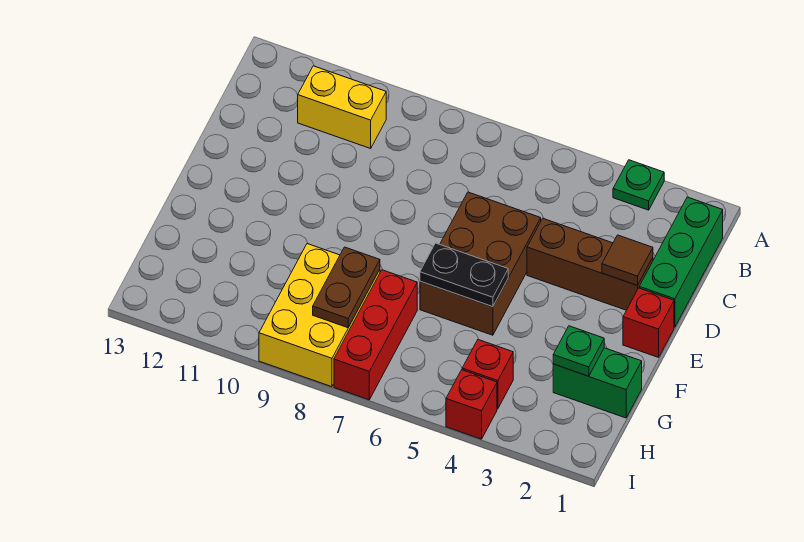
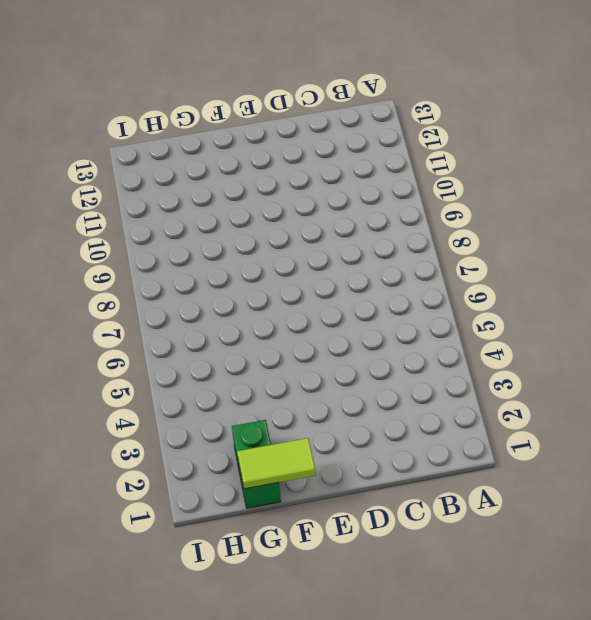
lime tile F1:G1 level 2 -> none
none -> green plate A3 level 1
none -> green brick B1:D1 level 1
none -> yellow brick B10:B11 level 1

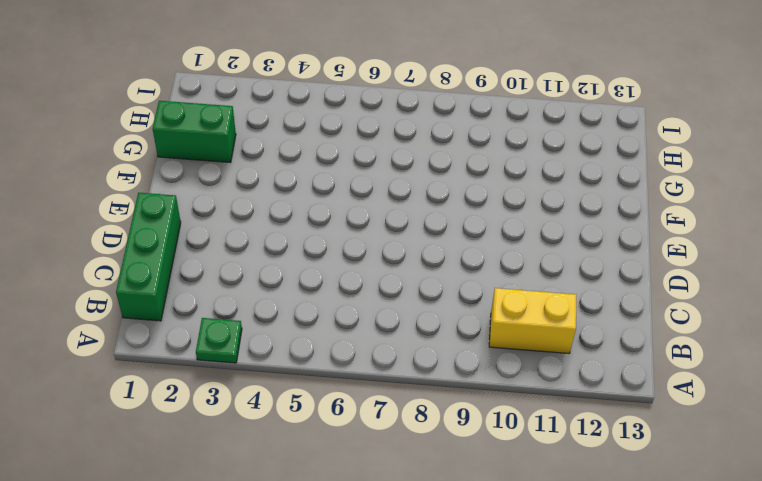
none -> brown brick D2:D4 level 1
none -> brown brick D5:F6 level 1
none -> red brick E1 level 1

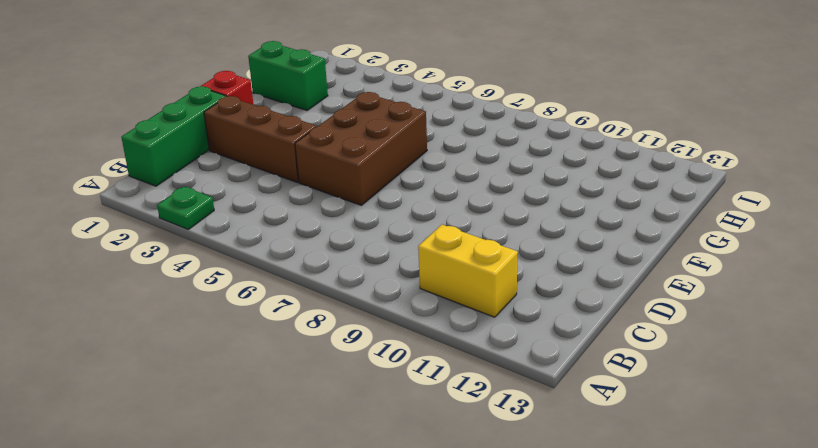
none -> red brick G7:I7 level 1
none -> yellow brick G8:I9 level 1
none -> red brick H4 level 1

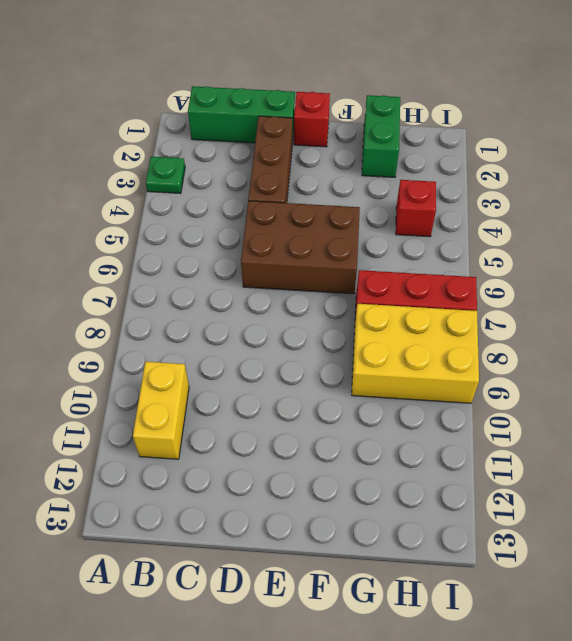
none -> red brick I4 level 1
none -> brown tile D2 level 2
none -> black plate F5:F6 level 2

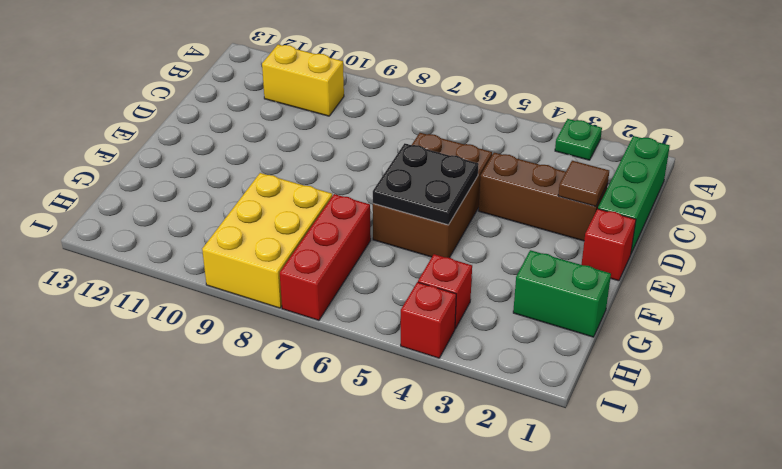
black plate E5:F6 level 2 -> black plate F5:F6 level 2
none -> green plate G2 level 2
none -> brown plate G8:H8 level 2

